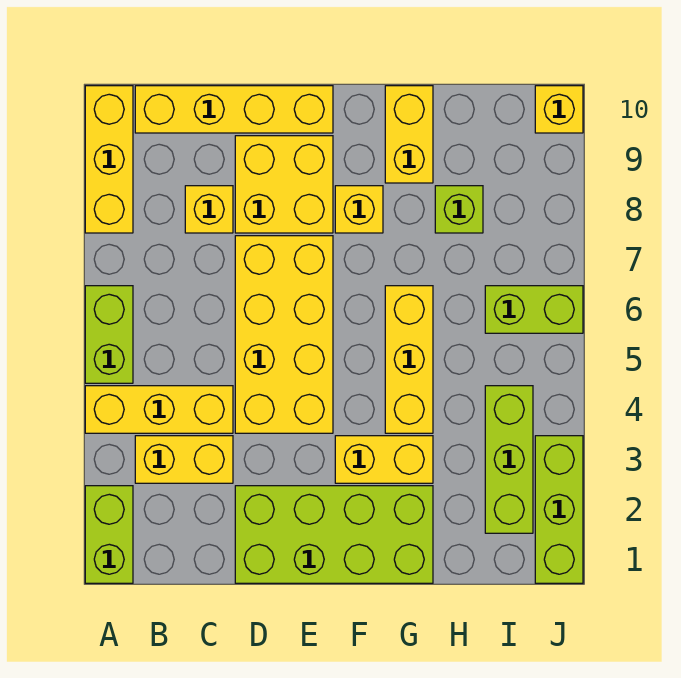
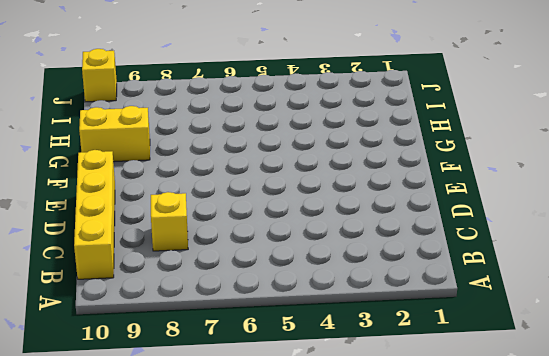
none -> lime brick A1:A2 level 1
none -> yellow brick A4:C4 level 1
none -> lime brick A5:A6 level 1

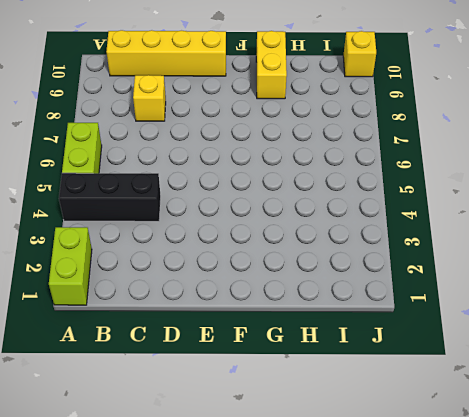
black brick A4:C4 level 1 -> yellow brick A4:C4 level 1
none -> yellow brick A8:A10 level 1
none -> yellow brick B3:C3 level 1
none -> lime brick D1:G2 level 1

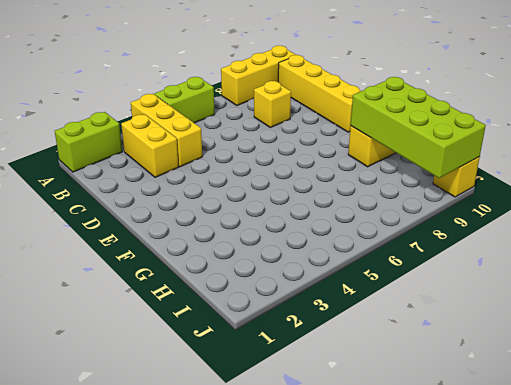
lime brick G9:J10 level 2 -> lime brick D1:G2 level 1
none -> yellow brick D4:E7 level 1
none -> yellow brick D8:E9 level 1
none -> yellow brick F3:G3 level 1

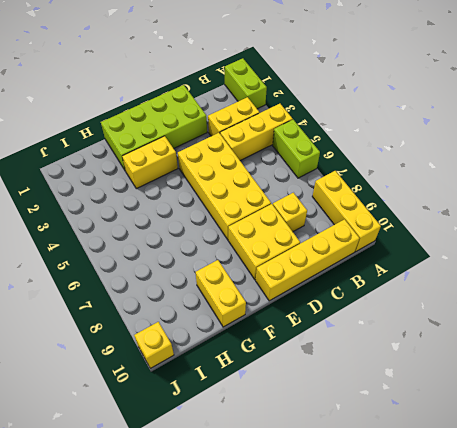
none -> yellow brick F8 level 1
none -> yellow brick G4:G6 level 1
none -> lime brick H8 level 1

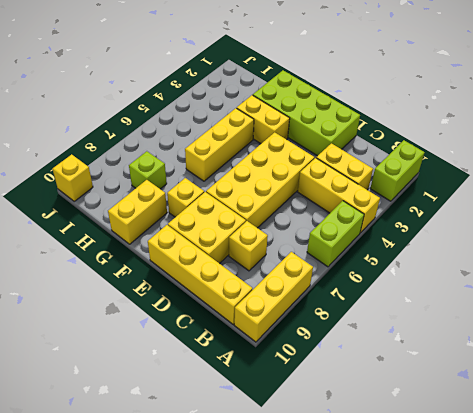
none -> lime brick I2:I4 level 1
none -> lime brick I6:J6 level 1
none -> lime brick J1:J3 level 1

